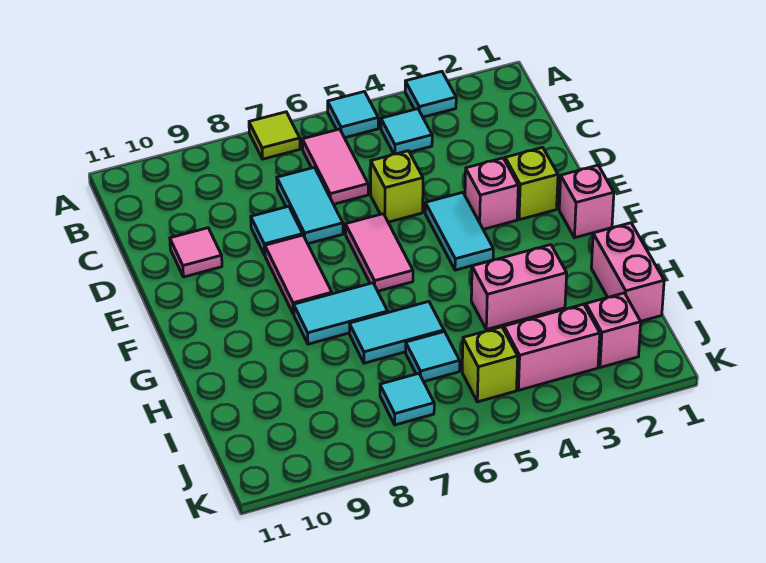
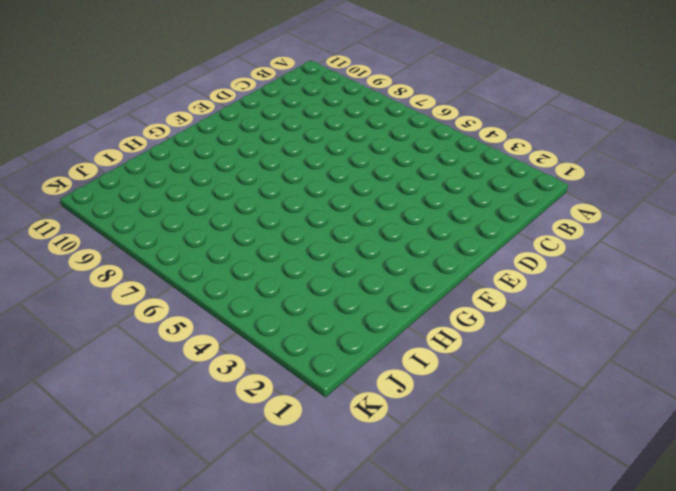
none -> cyan tile A3 level 1
none -> cyan tile A5 level 1
none -> lime tile A7 level 1

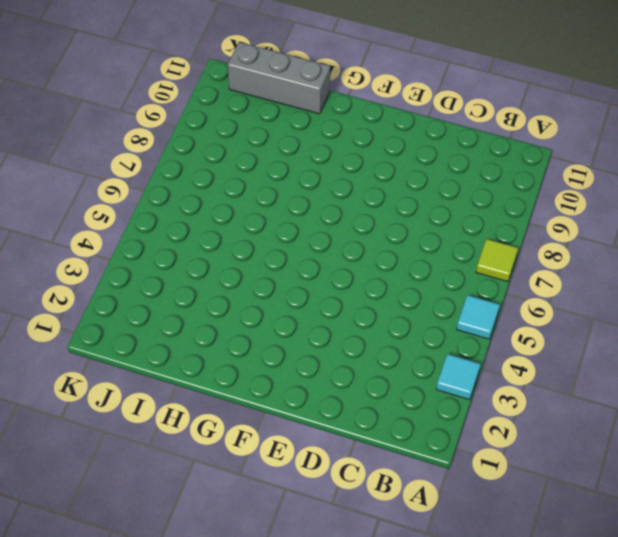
grey brick H11:J11 level 1 -> none
none -> cyan tile B4 level 1
none -> pink tile B6:C6 level 1
none -> cyan tile C7:D7 level 1

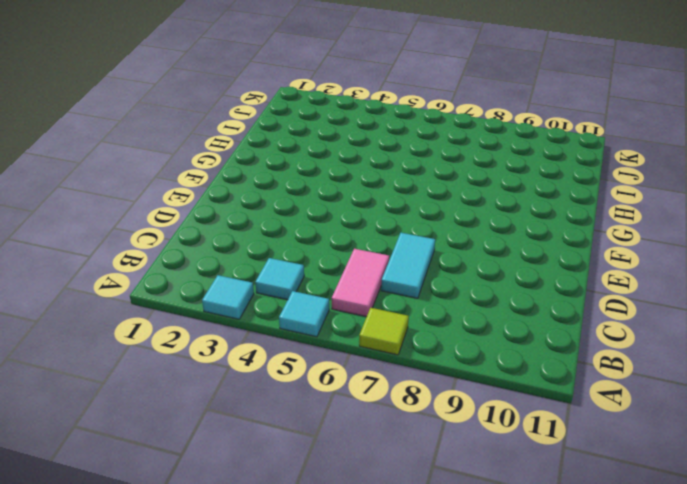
none -> lime brick D5 level 1
none -> cyan tile D8 level 1
none -> pink tile D10 level 1

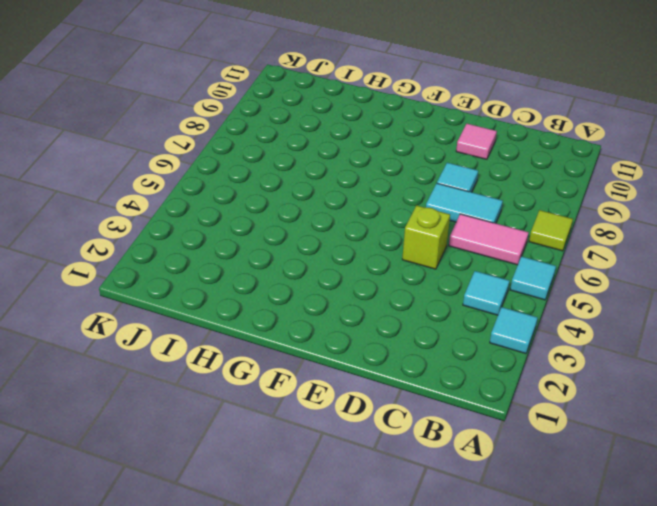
none -> lime brick E2 level 1
none -> pink brick E3 level 1
none -> cyan tile E4:F4 level 1

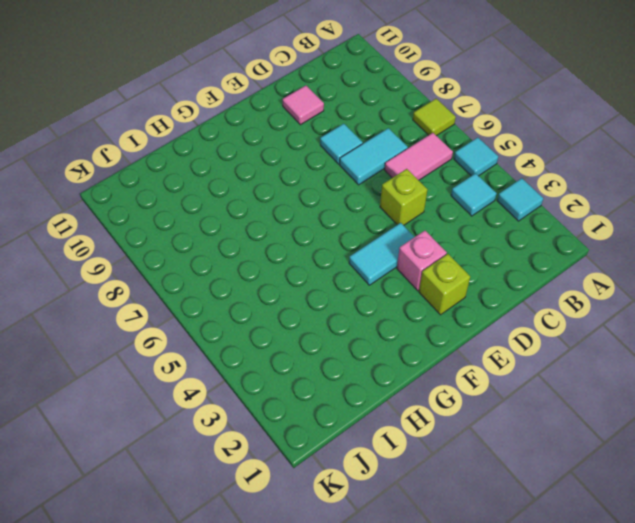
none -> pink tile E6:F6 level 1
none -> pink tile E8:F8 level 1
none -> pink brick F1 level 1

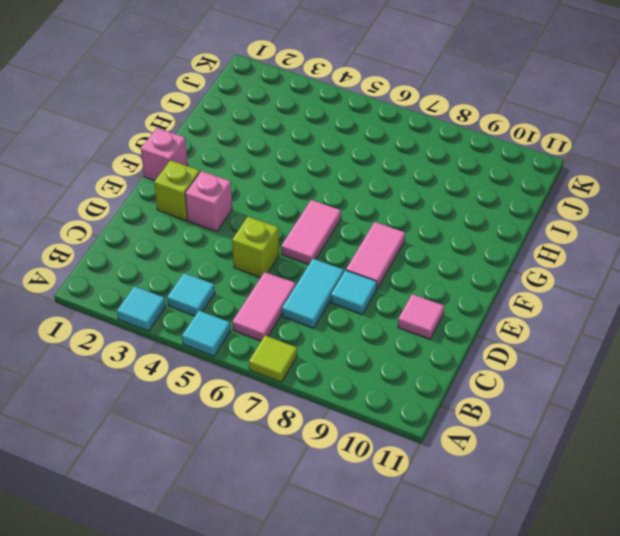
none -> cyan tile E4:F4 level 1
none -> cyan tile G7:G8 level 1
none -> pink brick H1:I1 level 1

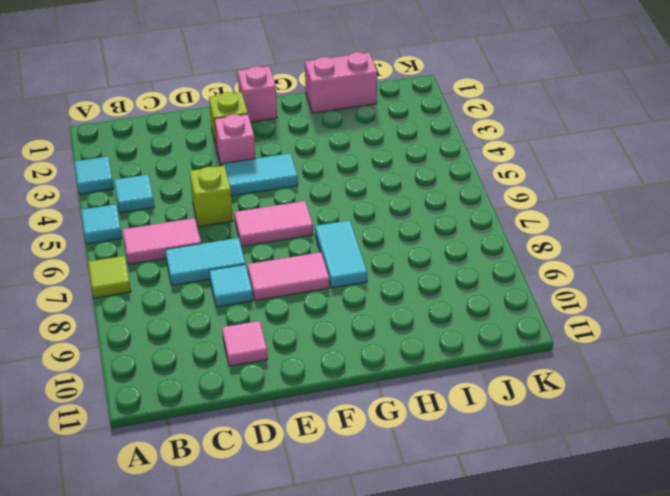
none -> pink brick H3:H4 level 1
none -> cyan tile H6:H7 level 1
none -> cyan tile I6 level 1

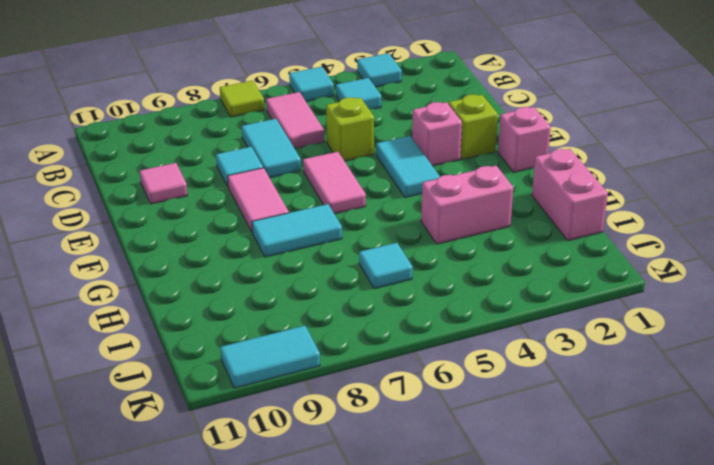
cyan tile K9:K10 level 1 -> cyan tile H6:H7 level 1
none -> pink brick J2 level 1
none -> pink brick J3:J4 level 1
none -> lime brick J5 level 1

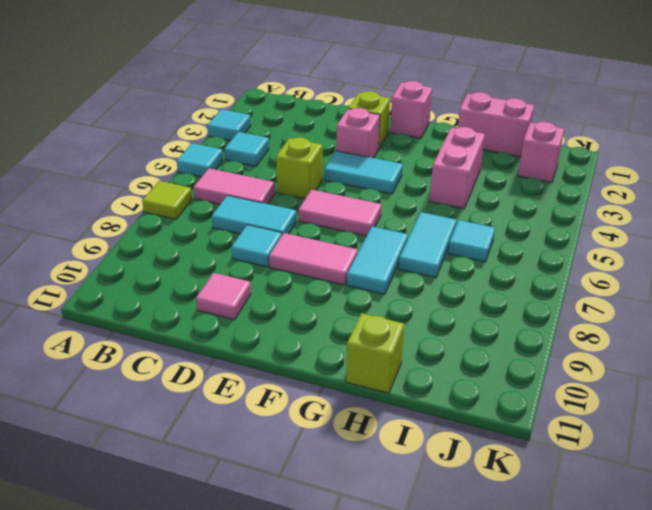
lime brick H11 level 1 -> lime brick J5 level 1
none -> pink brick J3:J4 level 1
none -> cyan tile J7 level 1

